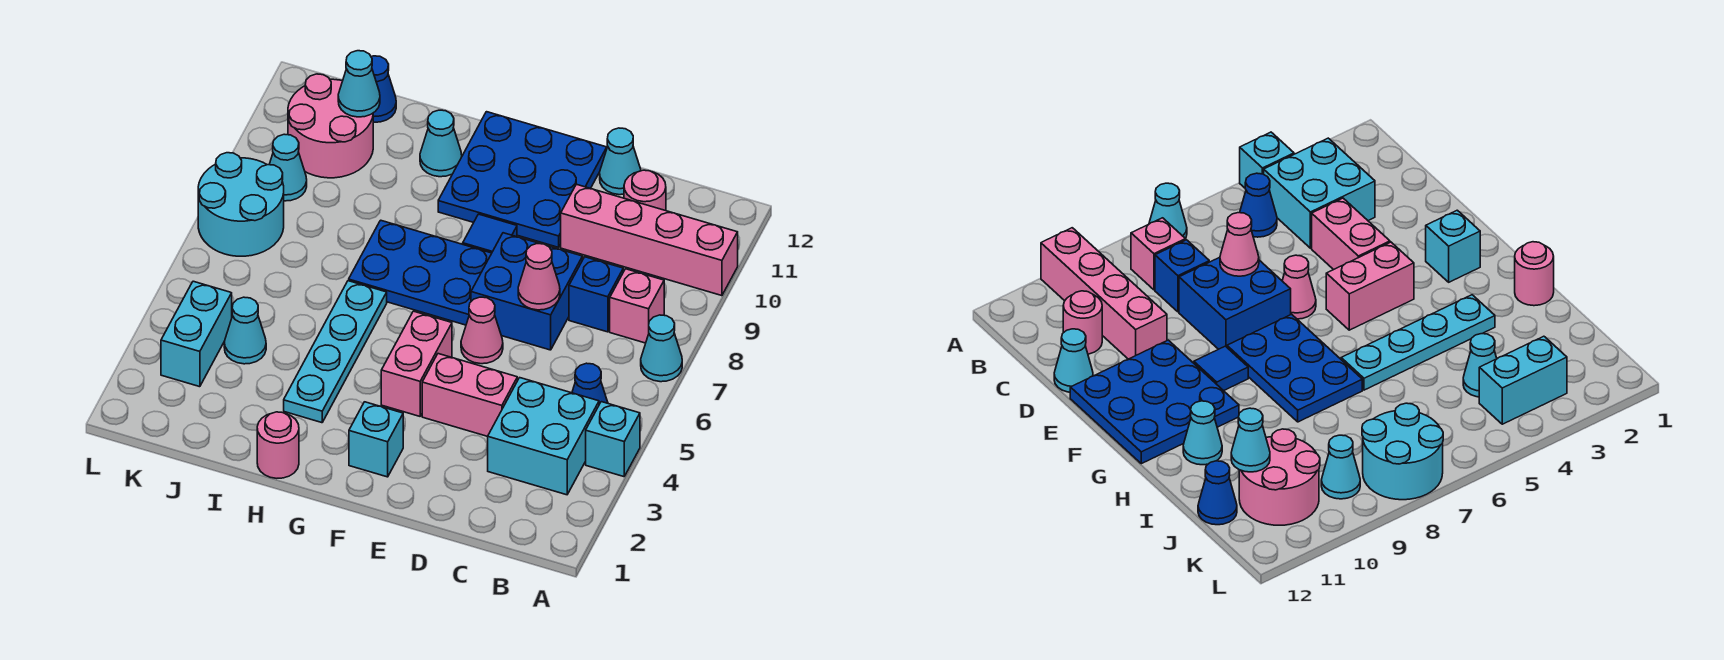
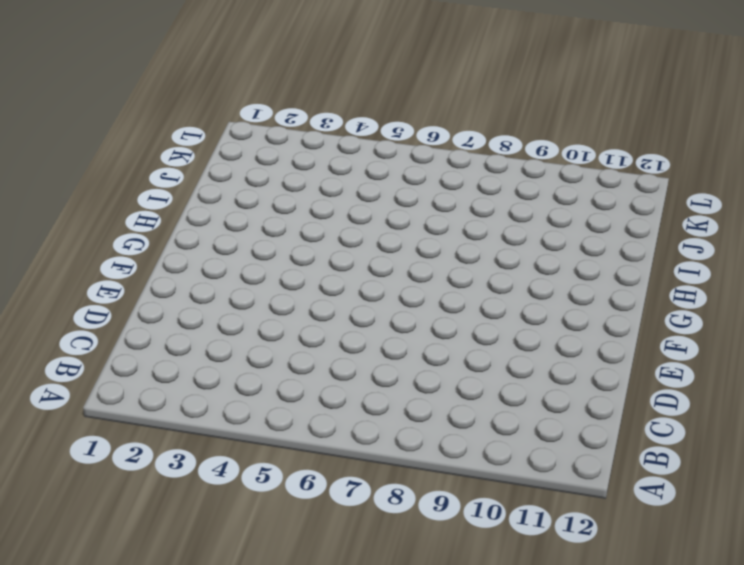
none -> cyan brick A4 level 1
none -> cyan cone A7 level 1
none -> pink brick A10:D10 level 1

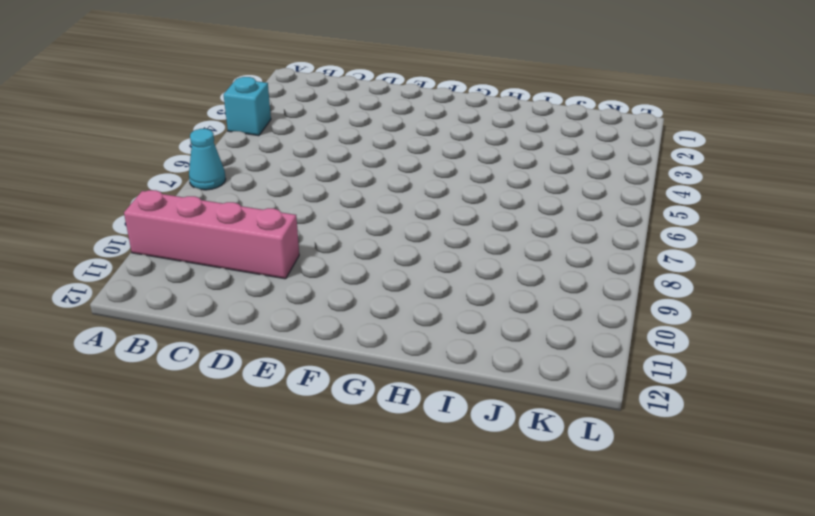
none -> cyan brick B3:C4 level 1
none -> blue cone B5 level 1
none -> pink brick B8 level 1

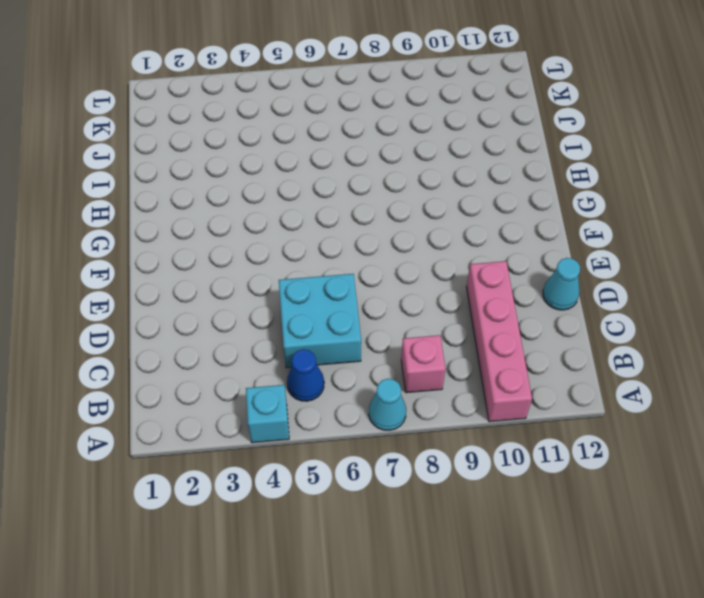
cyan brick C5:D6 level 1 -> cyan brick B3:C4 level 1
none -> blue brick C8 level 1
none -> pink round brick C11 level 1
none -> pink brick D4:E4 level 1

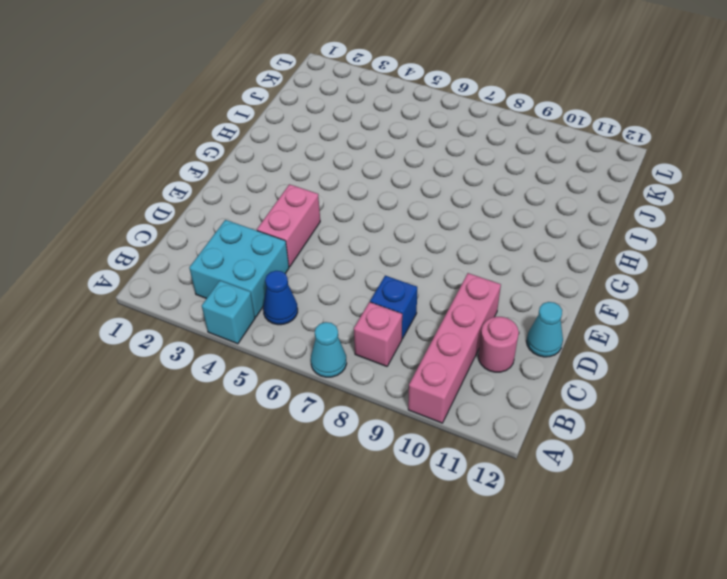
none -> blue brick D7:E8 level 1
none -> pink cone E6 level 1
none -> blue plate E10:G12 level 1

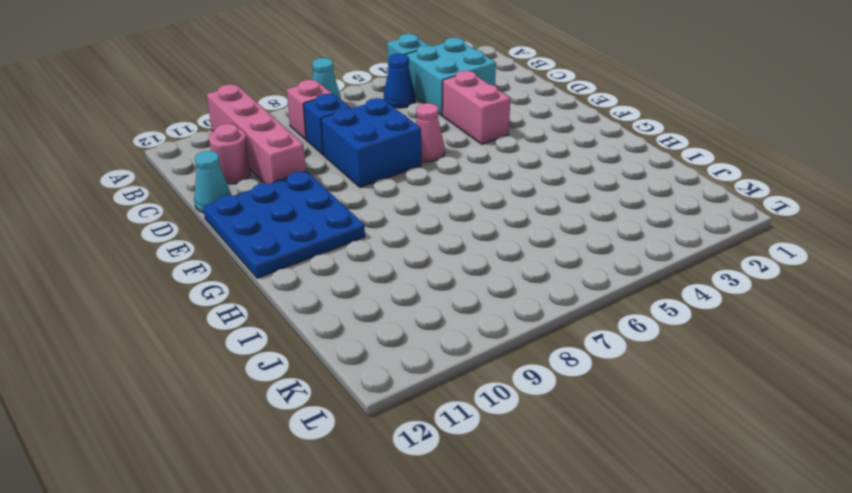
none -> cyan brick F2 level 1
none -> pink brick F4:F5 level 1
none -> blue plate F7:H8 level 1

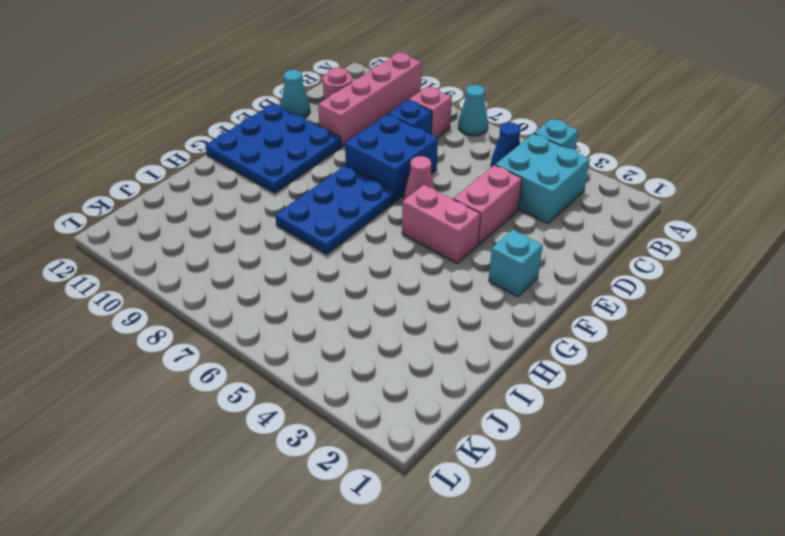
none -> blue tile F9 level 1
none -> pink round brick H1 level 1
none -> cyan plate H3:H6 level 1

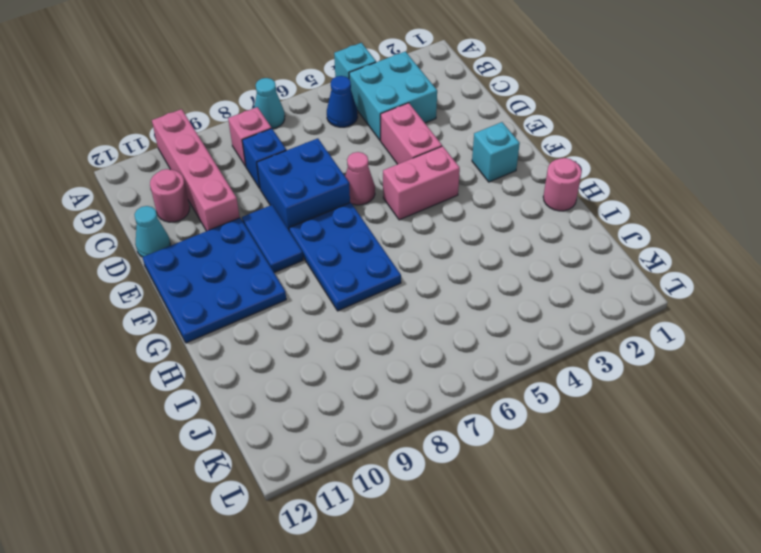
blue tile E9:F9 level 1 -> blue tile F9 level 1
none -> cyan plate H3:H6 level 1
none -> cyan cone H11 level 1
none -> cyan cone J4 level 1

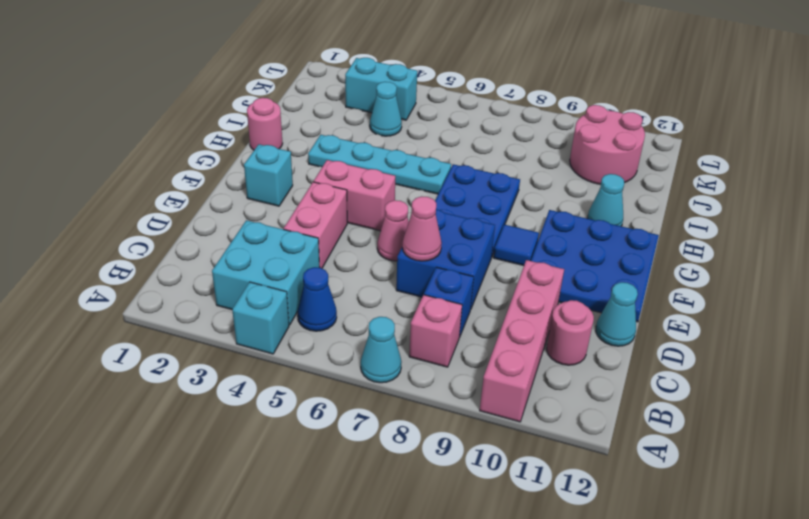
none -> blue cone J12 level 1
none -> cyan round brick K7:L8 level 1
none -> cyan cone K9 level 1

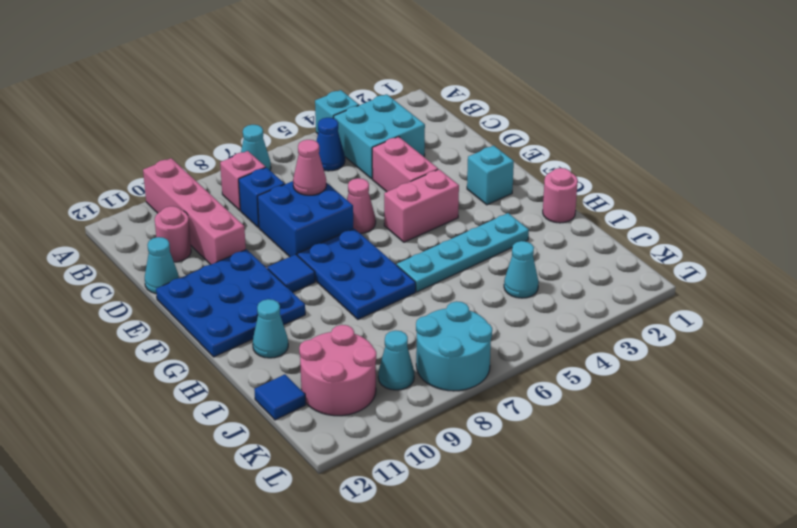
blue tile J12 level 1 -> blue cone J12 level 1
none -> cyan brick K3:K4 level 1
none -> cyan cone J11 level 2

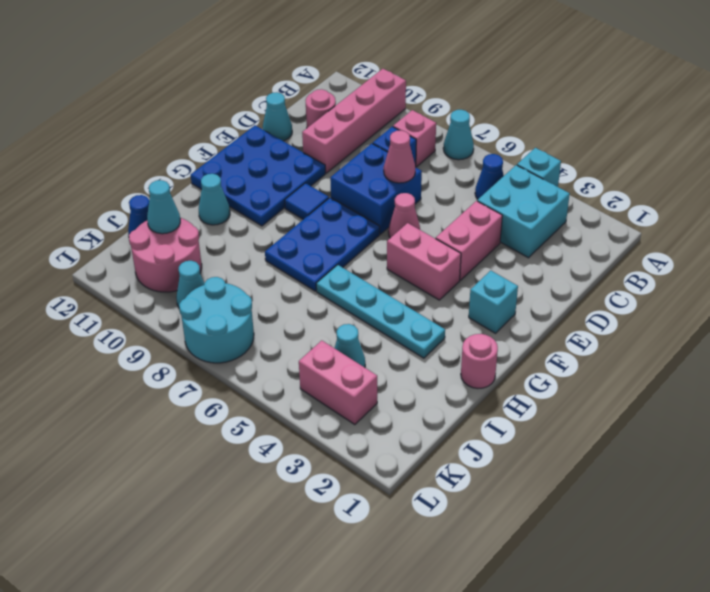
pink brick K3:K4 level 1 -> cyan brick K3:K4 level 1

